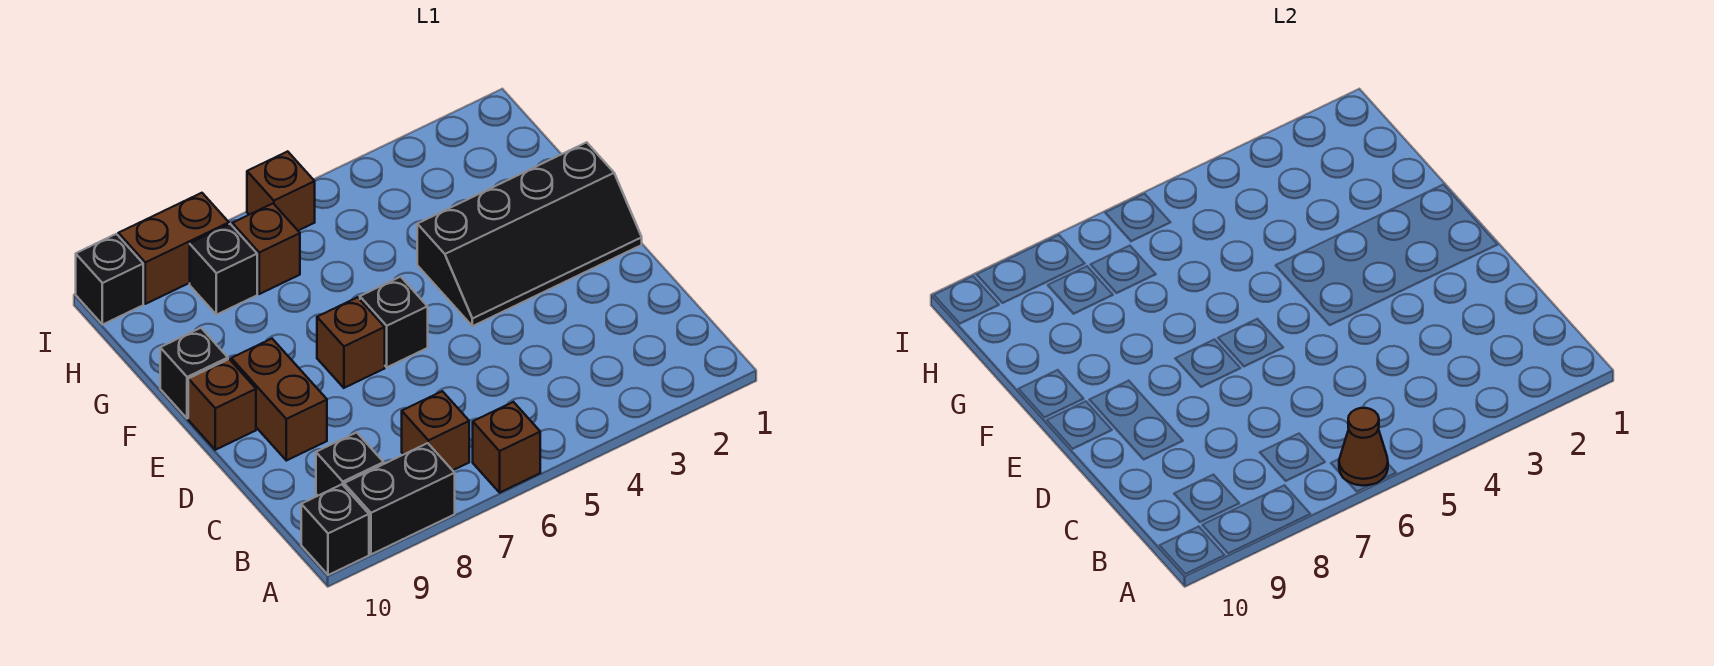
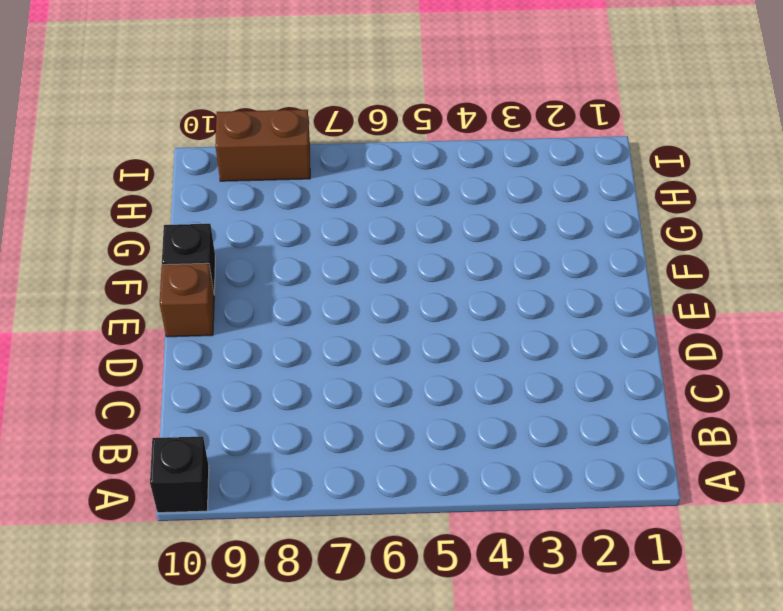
none -> brown brick A6 level 1
none -> black brick A8:A9 level 1
none -> brown brick B7 level 1

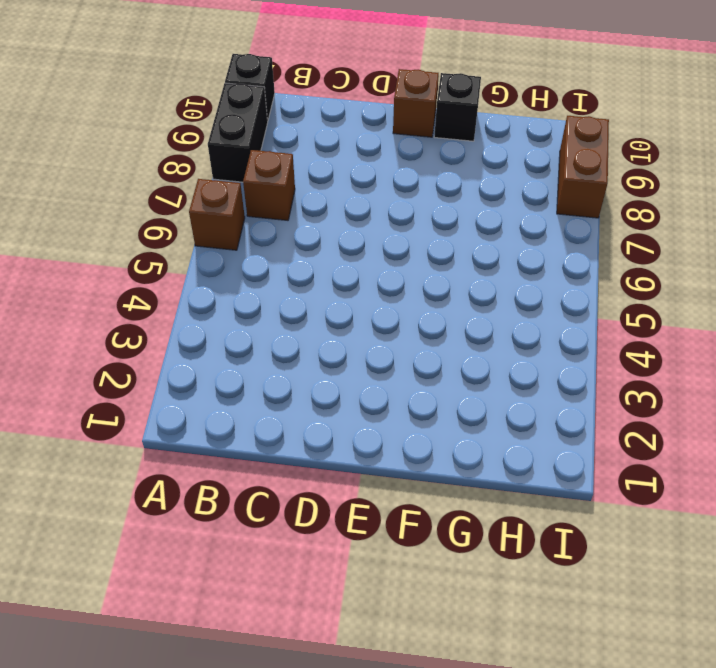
none -> black brick B9 level 1
none -> brown brick D9:E9 level 1
none -> black slope E1:F4 level 1 top F

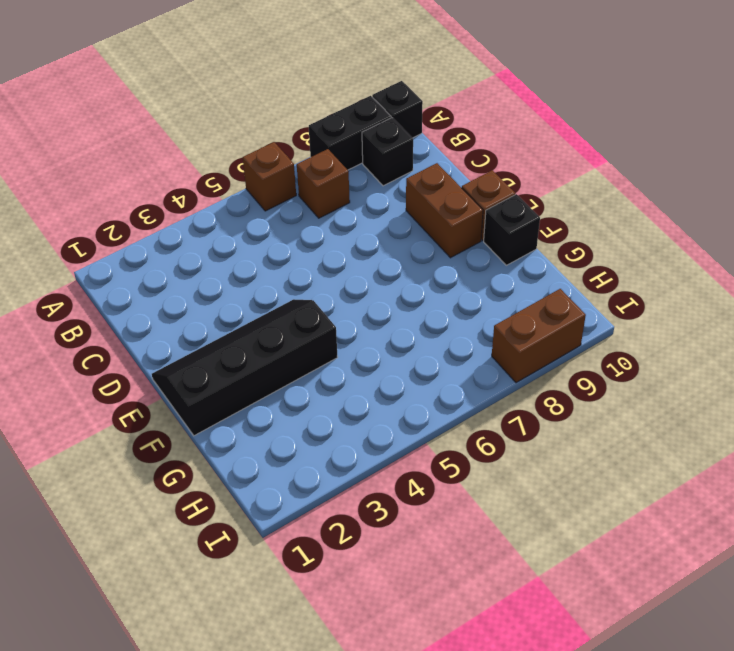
none -> black brick E6 level 1
none -> brown brick E7 level 1
none -> brown brick H7 level 1

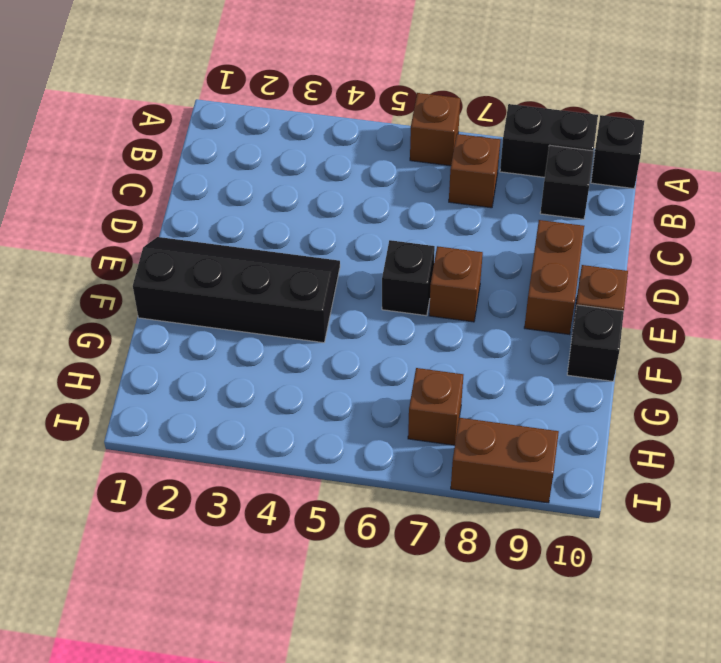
none -> black brick H8 level 1
none -> brown brick I6 level 1
none -> black brick I10 level 1

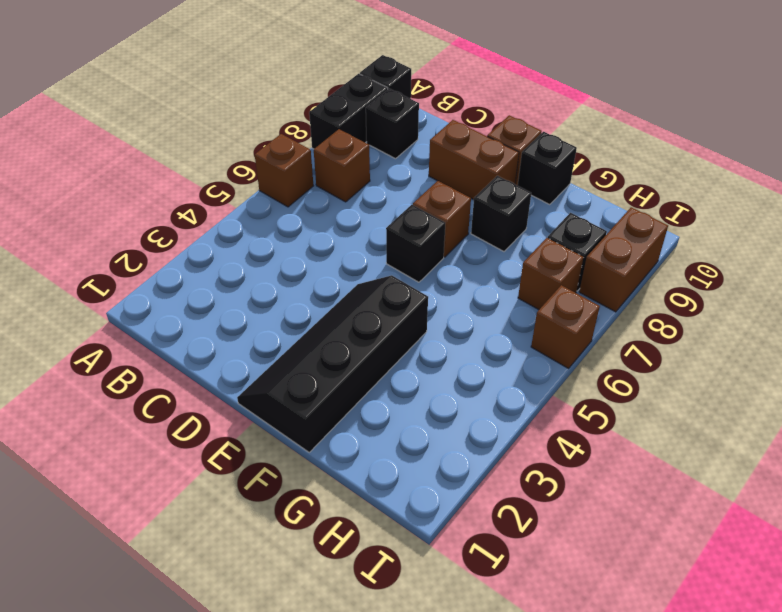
black brick F8 level 1 -> black brick I10 level 1
none -> brown cone A6 level 2

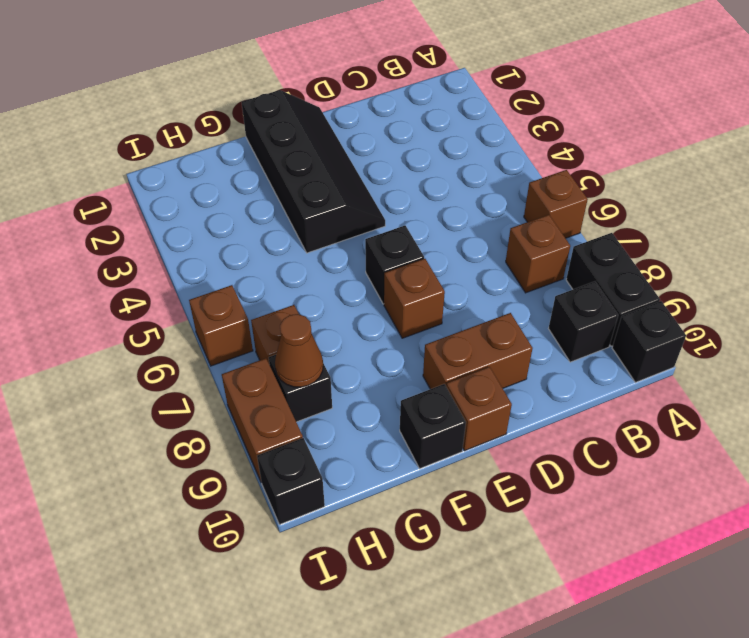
brown cone H8 level 2 -> brown cone A6 level 2

